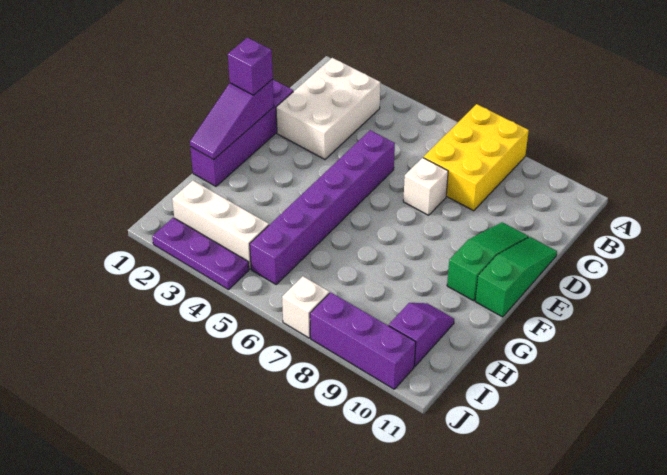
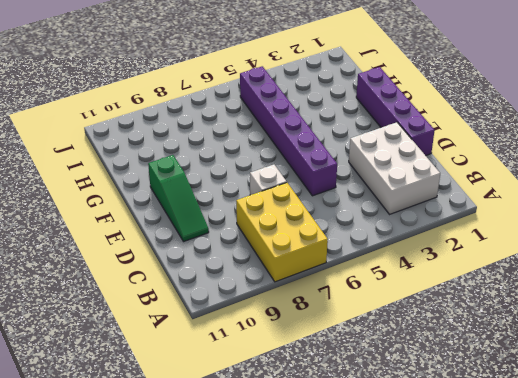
none -> green slope D11:F11 level 1 top F
none -> purple slope H10:I10 level 1 top I
none -> white brick I2:I4 level 1

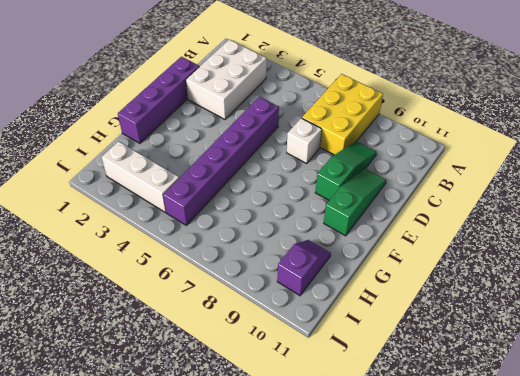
green slope C9:E9 level 1 top E -> green slope D11:F11 level 1 top F
none -> purple plate J2:J4 level 1
none -> white brick J7 level 1
none -> purple brick J8:J10 level 1

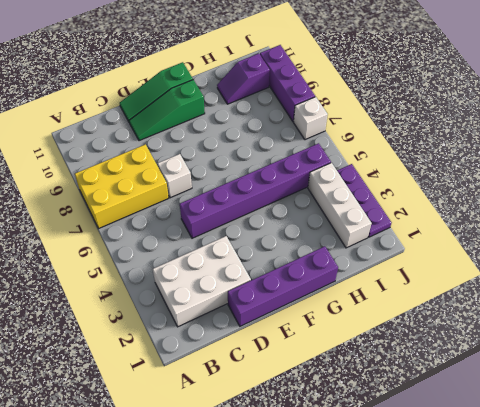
none -> purple slope E1:G1 level 2 top E
none -> purple brick E1 level 3

